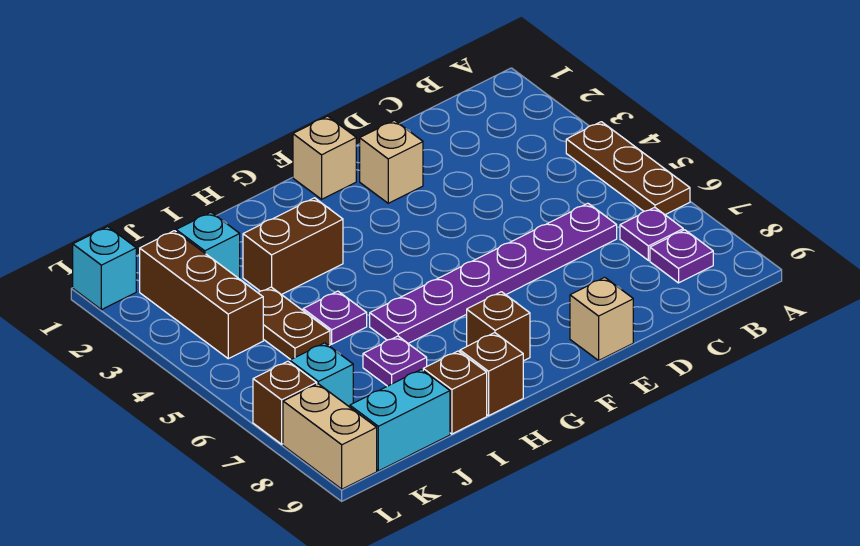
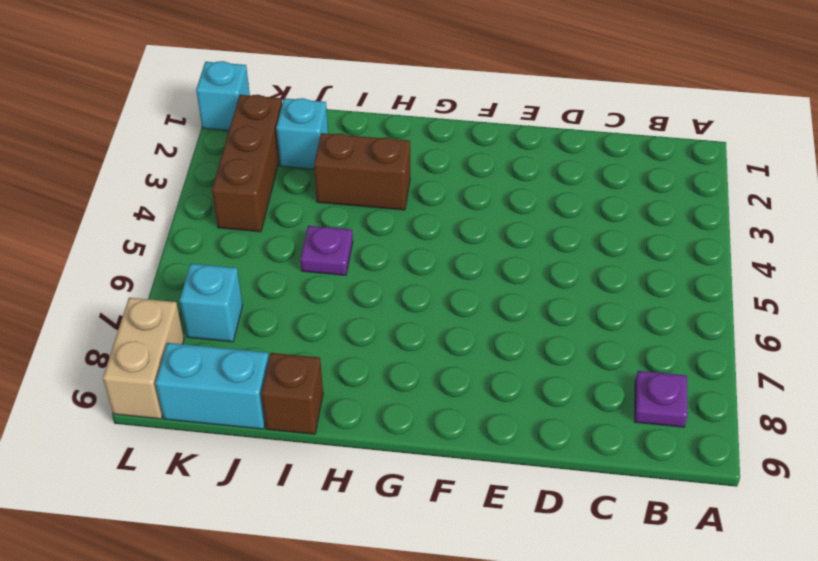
none -> brown plate A4:A6 level 1
none -> purple plate B7 level 1
none -> purple plate C6:H6 level 1

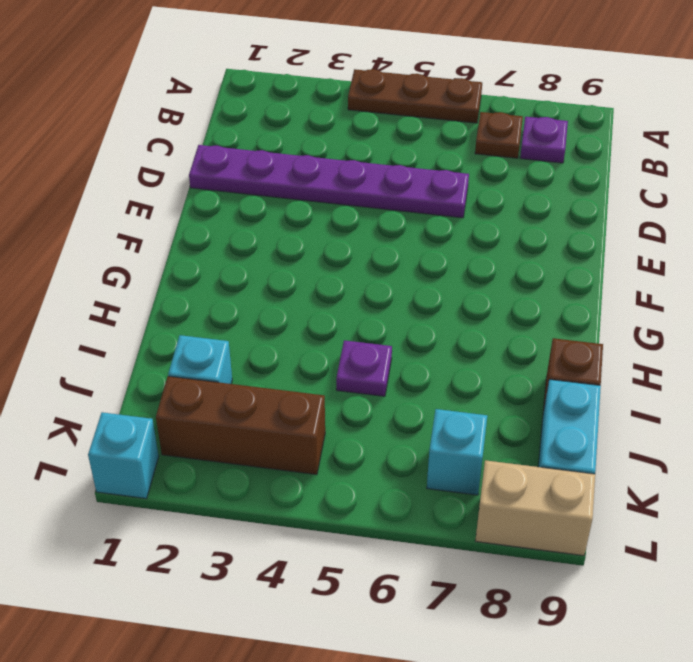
brown plate B7 level 1 -> purple plate B7 level 1
purple plate D1:D6 level 1 -> purple plate C6:H6 level 1
none -> tan brick E2 level 1
none -> tan brick E9 level 1
none -> tan brick F1 level 1

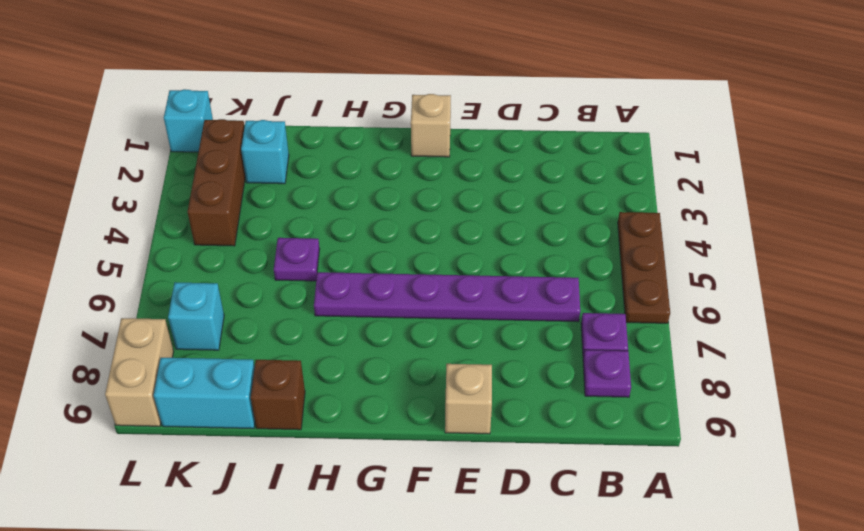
none -> tan brick E2 level 1
none -> brown brick G8 level 1
none -> brown brick H3:I3 level 1

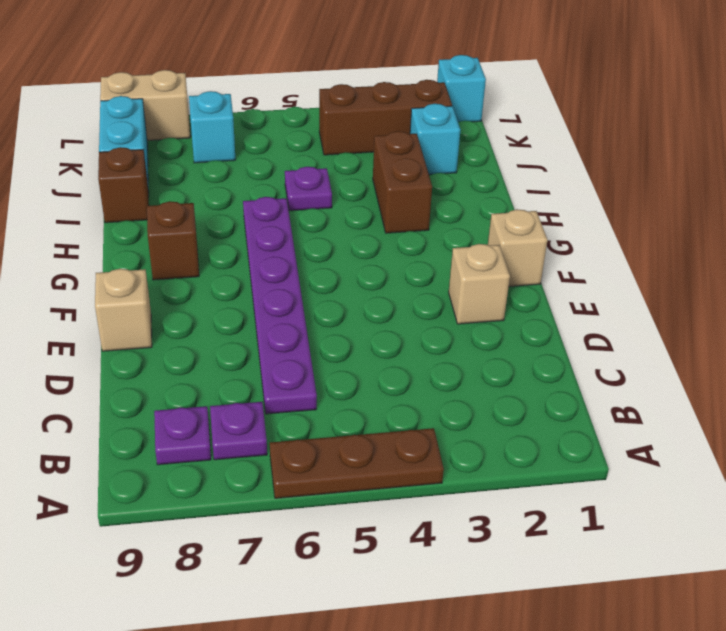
none -> brown brick H9 level 1
none -> purple plate I7 level 1
none -> brown plate J4:J5 level 1

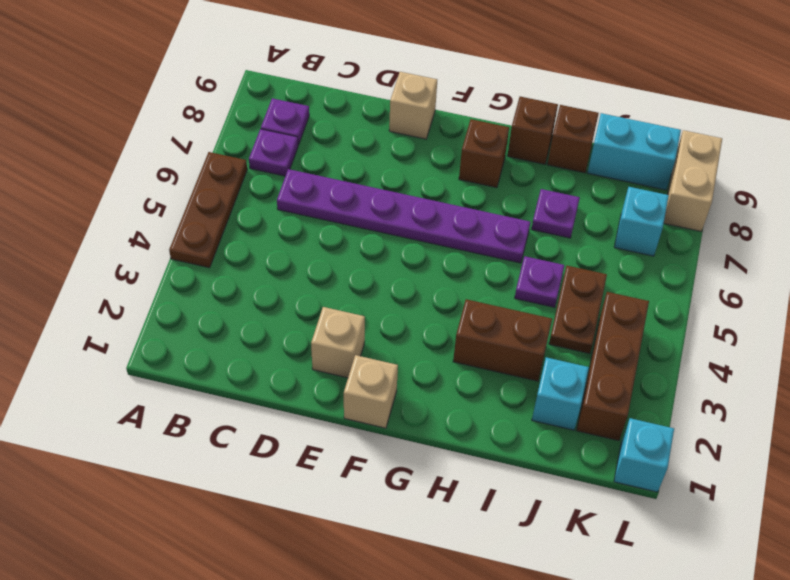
none -> brown brick L7 level 1

